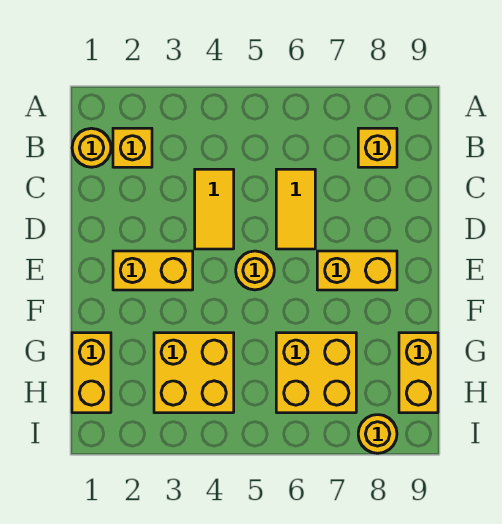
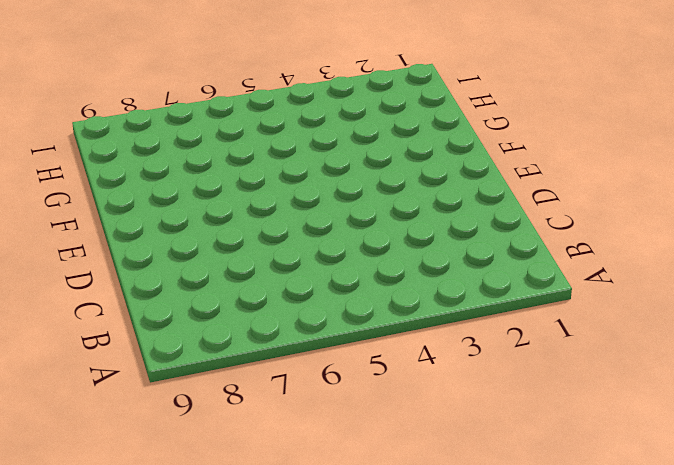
none -> yellow round brick B1 level 1
none -> yellow brick B2 level 1
none -> yellow brick B8 level 1

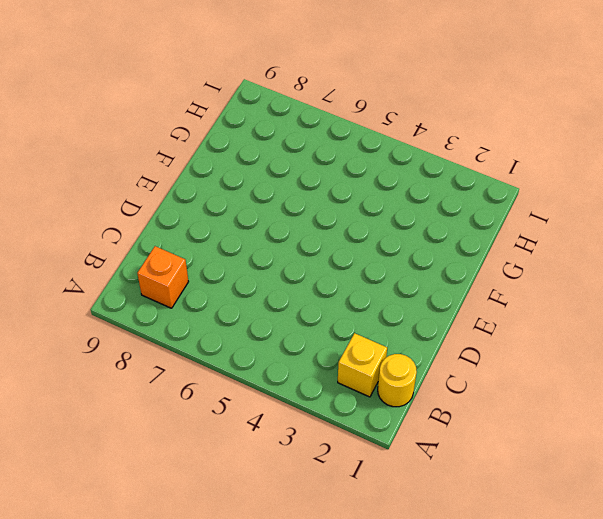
orange brick B8 level 1 -> yellow brick B8 level 1
none -> yellow tile C4:D4 level 1
none -> yellow tile C6:D6 level 1
none -> yellow brick E2:E3 level 1

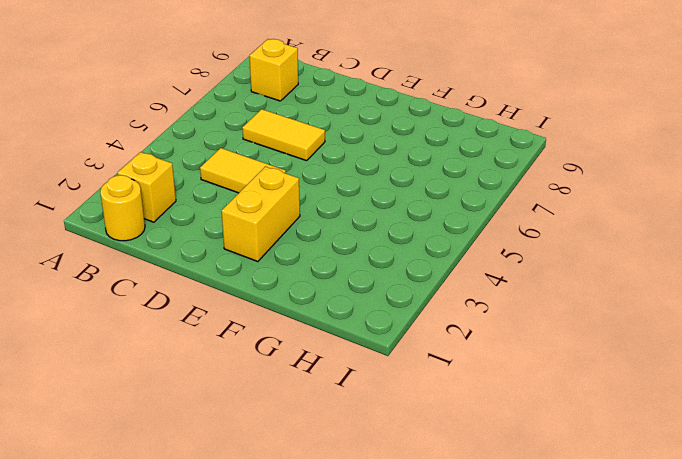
none -> yellow round brick E5 level 1
none -> yellow brick E7:E8 level 1
none -> yellow brick G1:H1 level 1

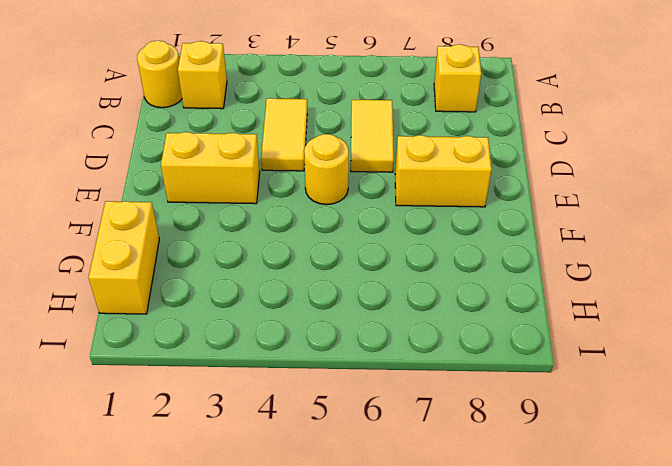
none -> yellow brick G3:H4 level 1
none -> yellow brick G6:H7 level 1
none -> yellow brick G9:H9 level 1

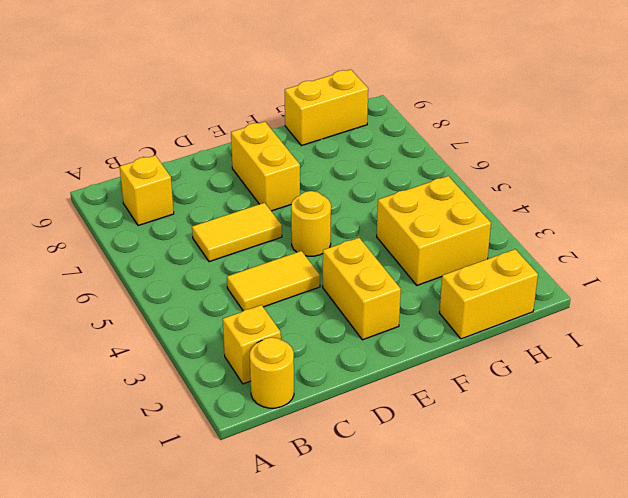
none -> yellow brick G6:H7 level 1
none -> yellow round brick I8 level 1

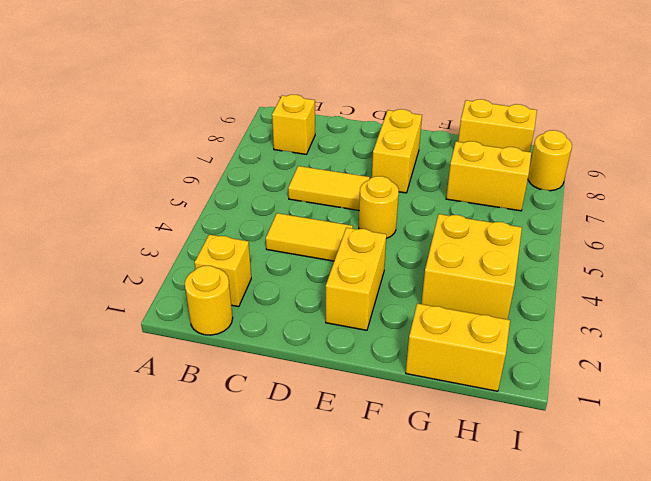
yellow brick G7:H7 level 1 -> yellow brick G6:H7 level 1

